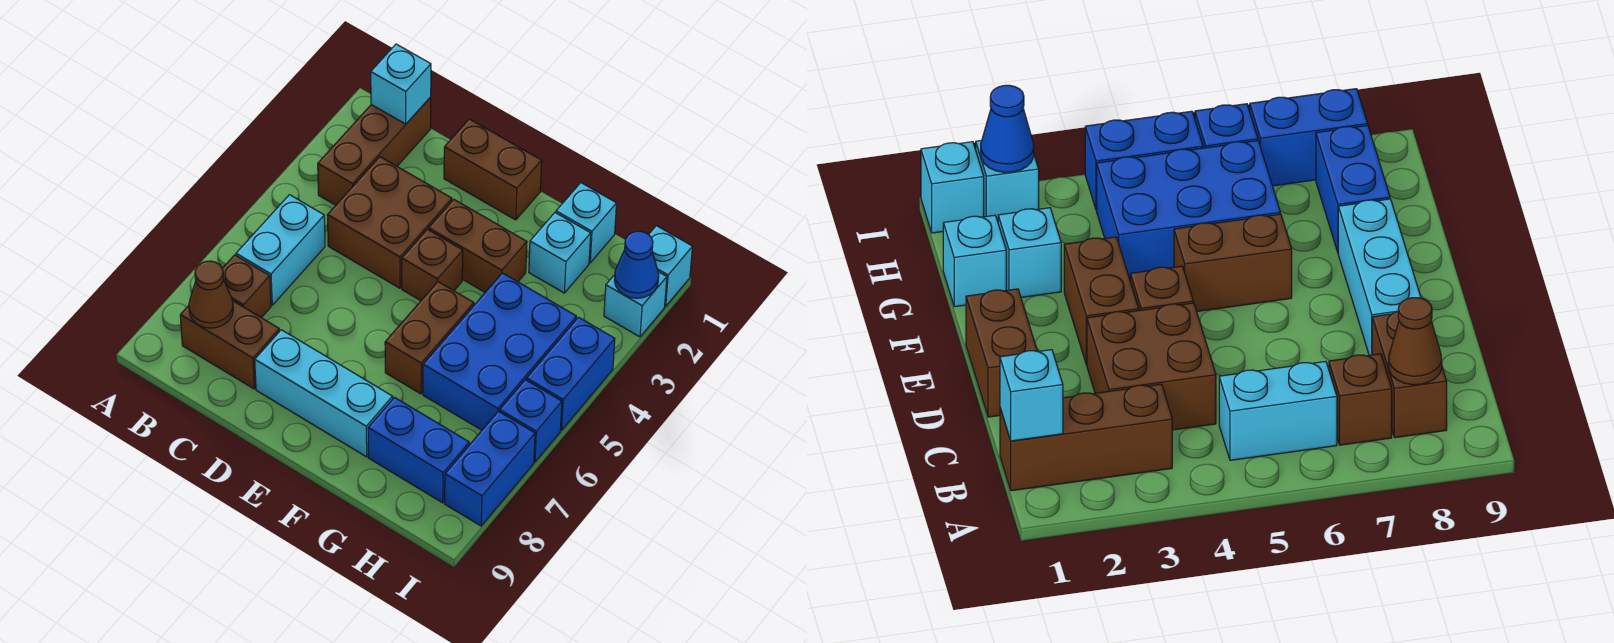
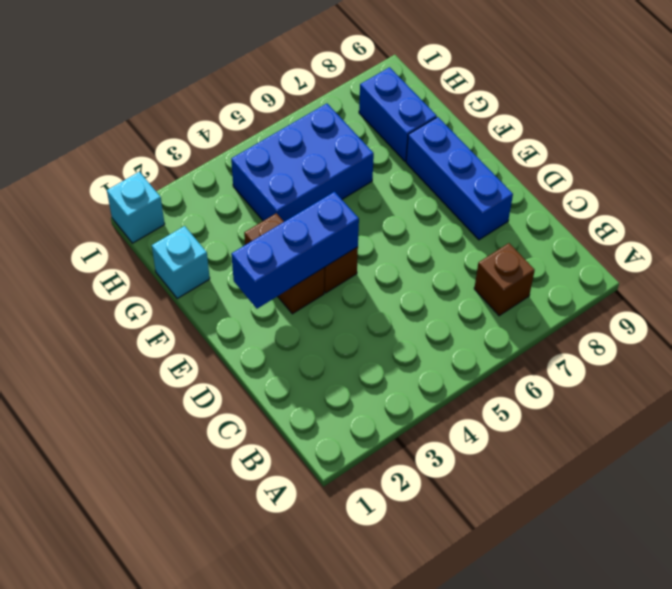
blue brick D8:F8 level 1 -> cyan brick D8:F8 level 1
blue brick E2:E4 level 2 -> none
none -> brown brick B1:B3 level 1
none -> cyan brick B5:B6 level 1
none -> brown brick B8:C8 level 1

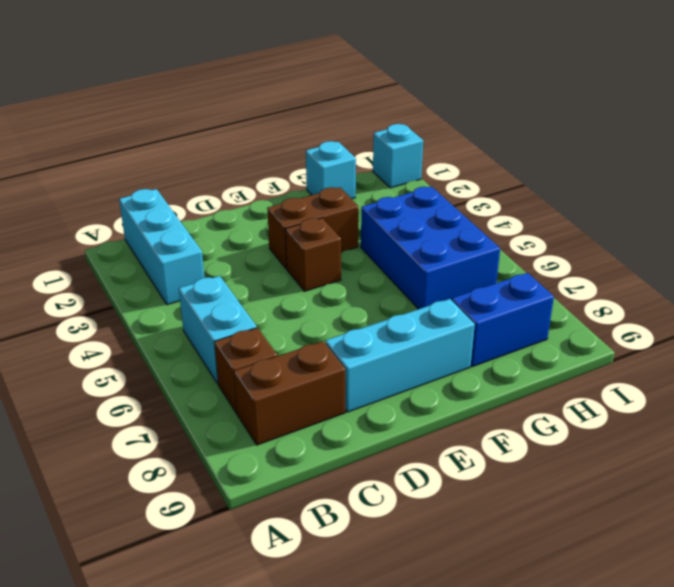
cyan brick B1:B3 level 1 -> brown brick B1:B3 level 1
none -> brown brick C3:D4 level 1
none -> brown brick D1:E1 level 1
none -> brown brick F5:F6 level 1

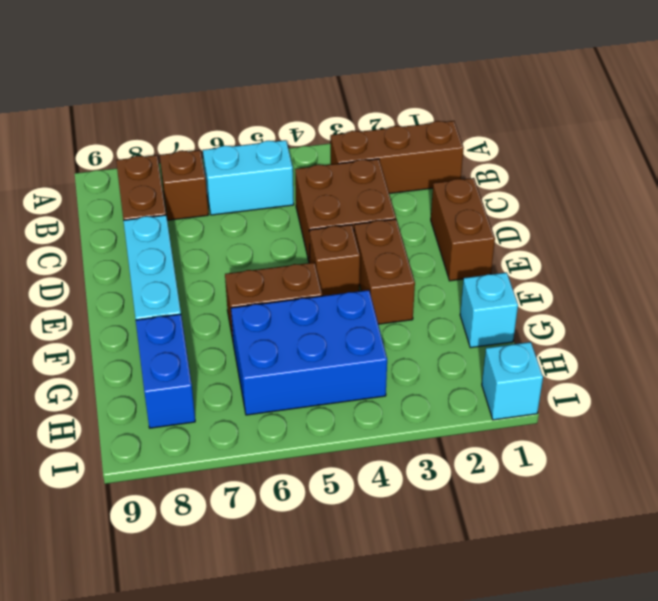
none -> cyan brick G2 level 1
none -> cyan brick I2 level 1
none -> blue brick I4:I5 level 1

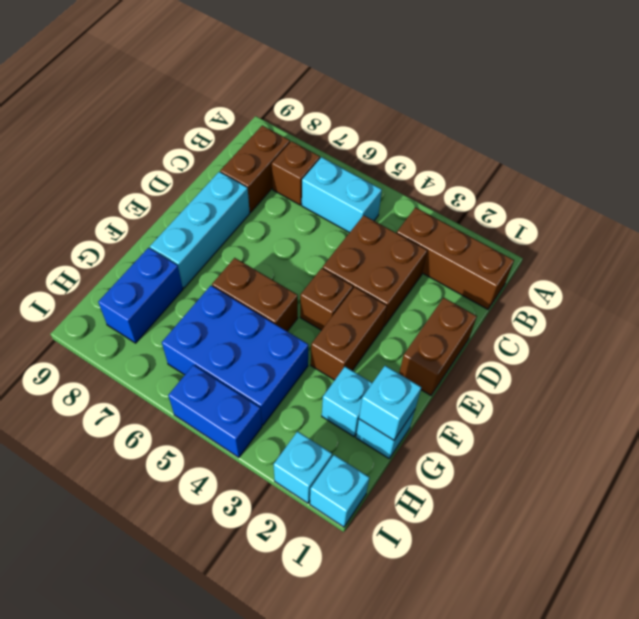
cyan brick G1 level 2 -> cyan brick B1 level 2
none -> blue brick I6 level 1
none -> blue brick I7:I8 level 1
none -> brown cone B8 level 2

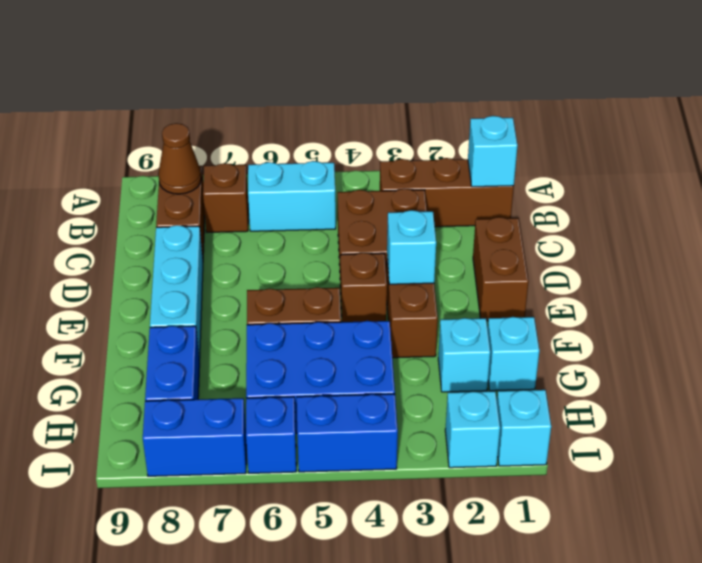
cyan brick E3 level 2 -> none
none -> blue cone I2 level 2

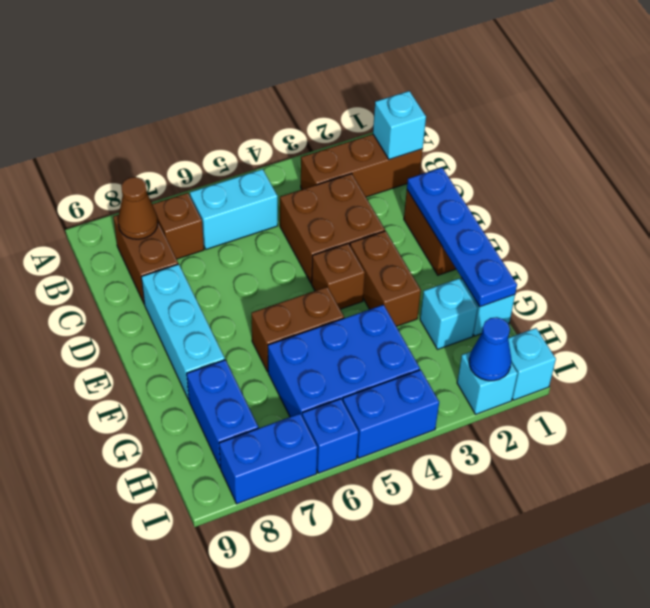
blue plate D1:G1 level 2 -> none

